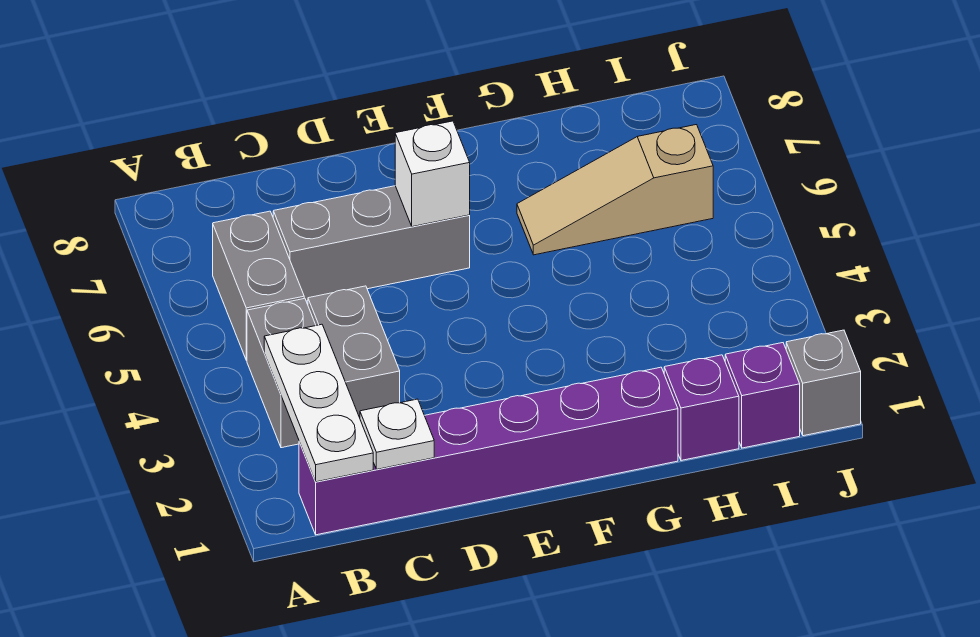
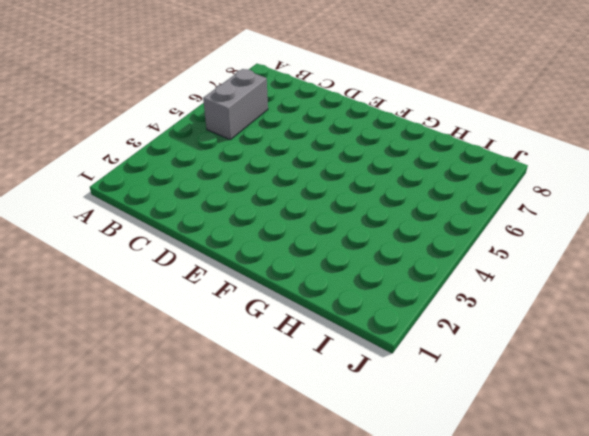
none -> purple brick B1:G1 level 1
none -> grey brick B3:B4 level 1
none -> grey brick C3:C4 level 1

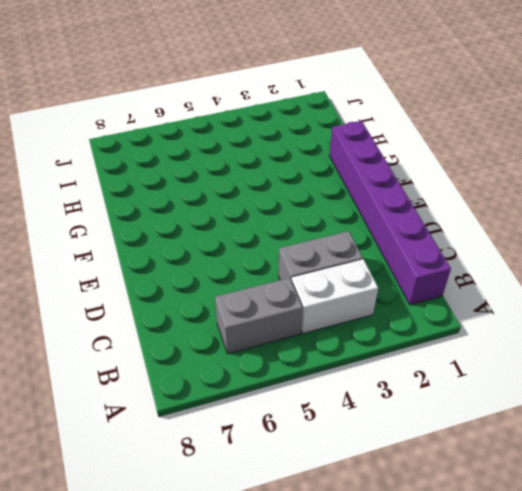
white brick B3:B4 level 1 -> grey brick B3:B4 level 1
none -> grey brick C6:E6 level 1
none -> tan slope G6:I6 level 1 top I
none -> purple brick H1 level 1

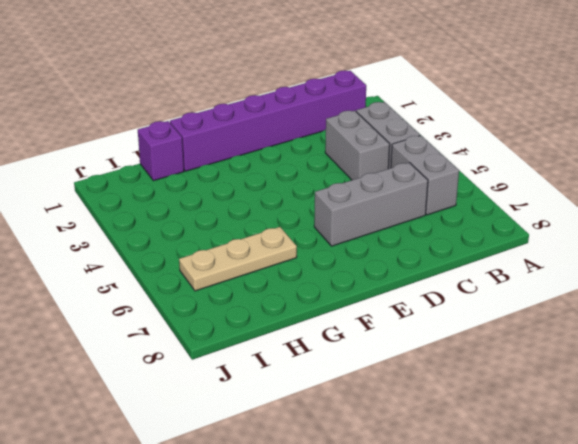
tan plate G6:I6 level 1 -> tan slope G6:I6 level 1 top I
none -> purple brick I1 level 1
none -> grey brick J1 level 1
none -> white plate B1:B3 level 2

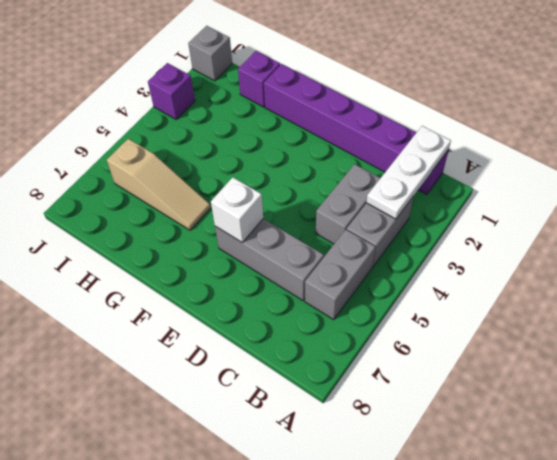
purple brick J3 level 1 -> purple brick I1 level 1
none -> white plate C1 level 2

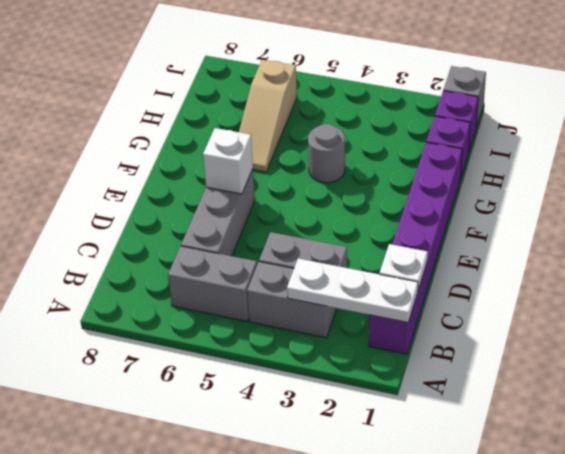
grey round brick G4 level 1 -> none

